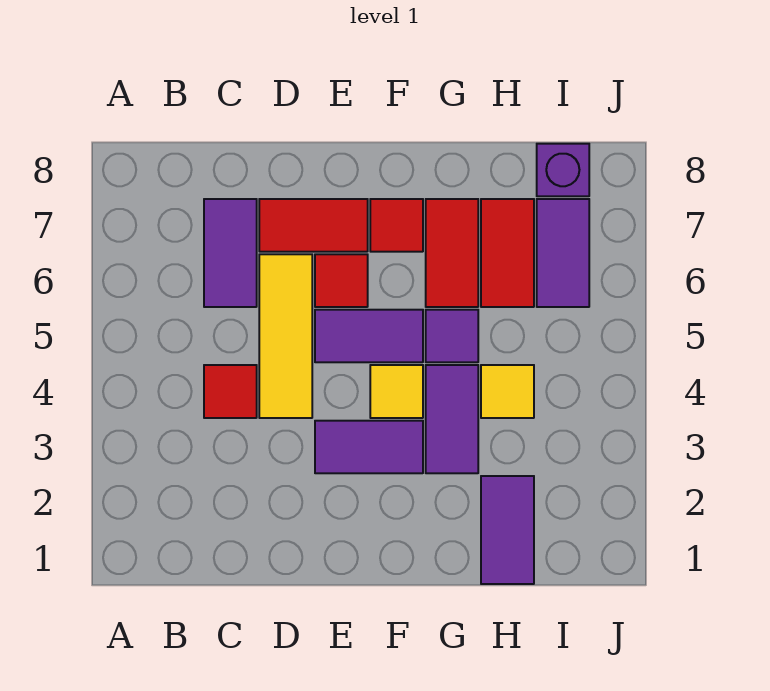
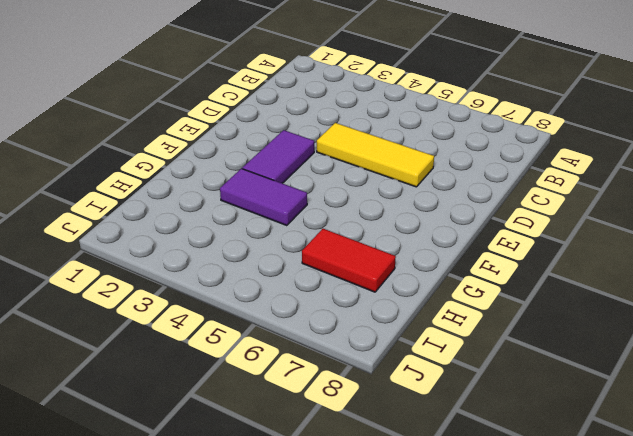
none -> red tile C4 level 1
none -> purple tile C6:C7 level 1
none -> red tile D7:E7 level 1

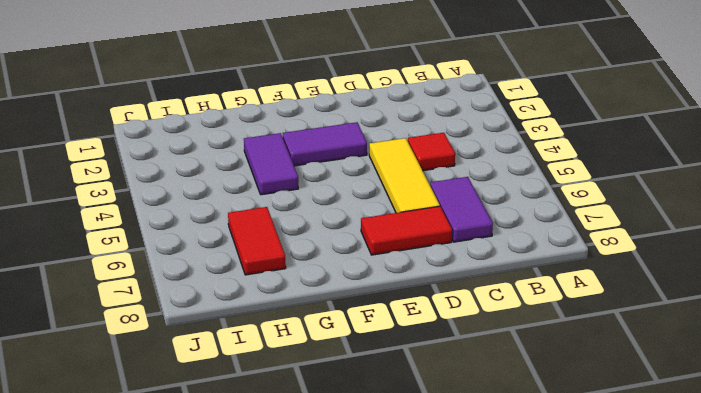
none -> purple tile E5:F5 level 1
none -> red tile E6 level 1
none -> yellow tile F4 level 1

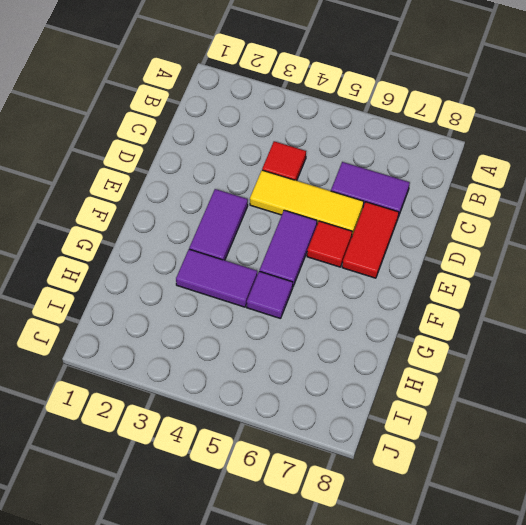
none -> yellow tile F4 level 1
none -> red tile F7 level 1
none -> red tile G6:G7 level 1

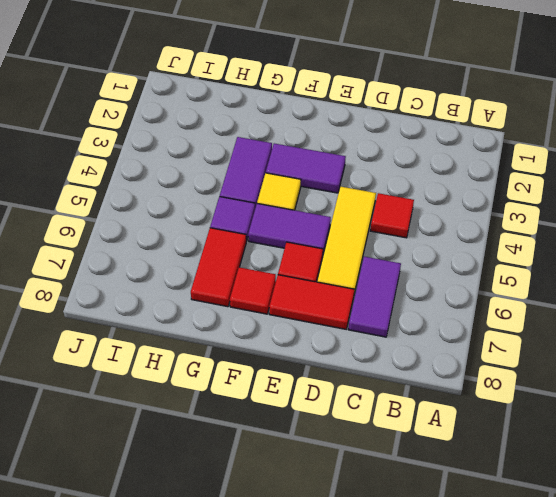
none -> purple tile H1:H2 level 1
none -> yellow tile H4 level 1
none -> red tile H6:H7 level 1

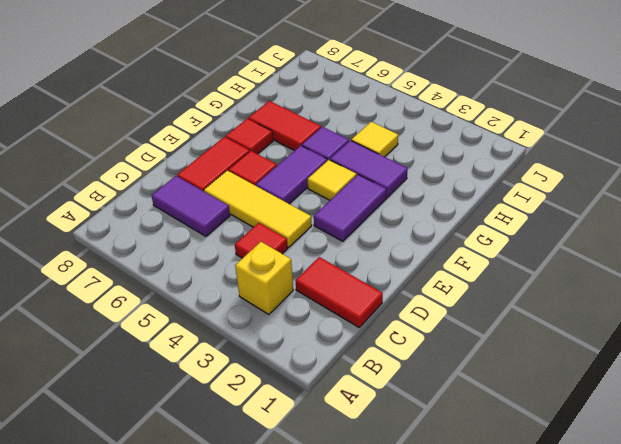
yellow brick B3 level 1 -> none
red tile C1:C2 level 1 -> red tile H6:H7 level 1
none -> purple tile H1:H2 level 1
none -> purple tile I6:I7 level 1
none -> purple brick I8 level 1

